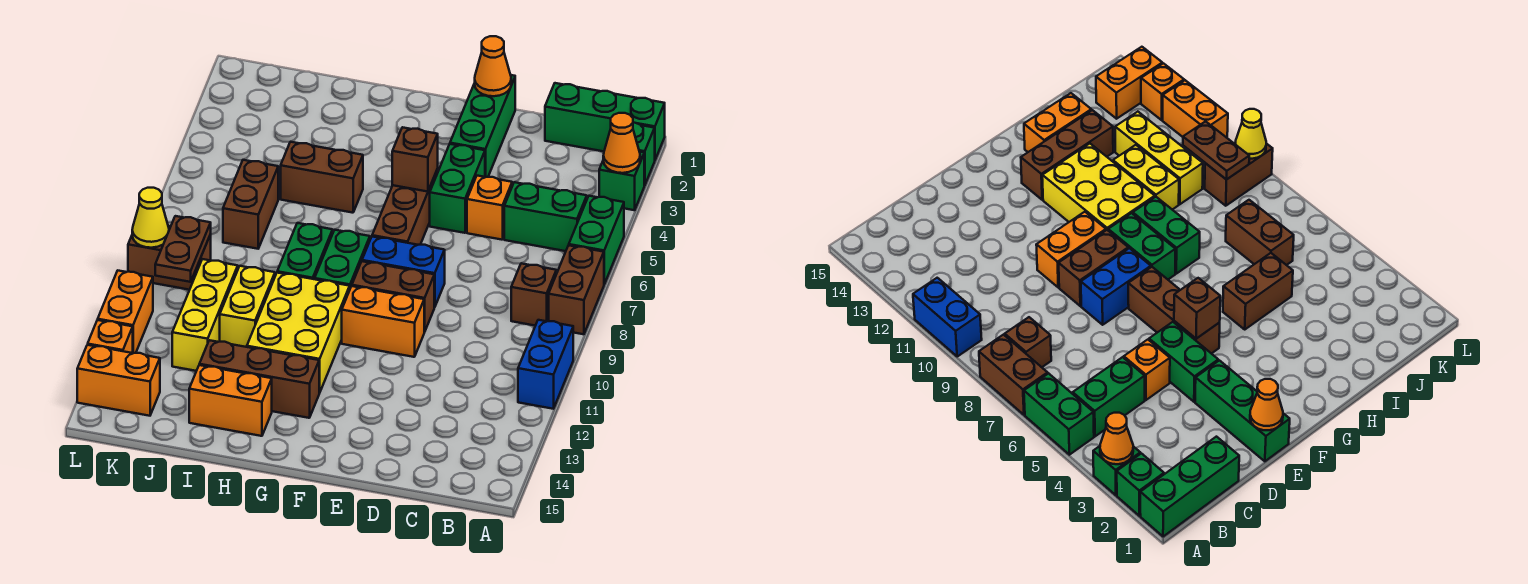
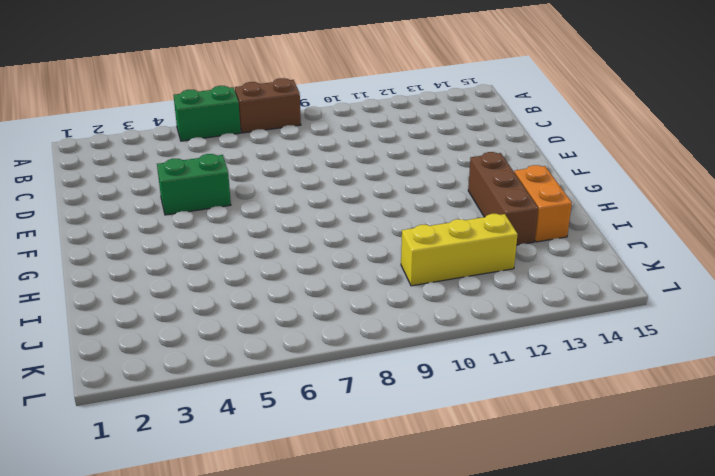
none -> green brick A1:C1 level 1
none -> green brick A2 level 1
none -> green brick A3 level 1
none -> blue brick A10:A11 level 1

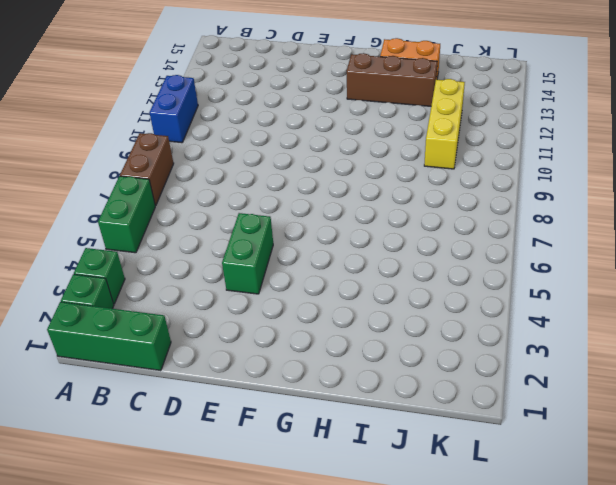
none -> green brick B5:C5 level 1
none -> brown brick B8 level 1
none -> orange brick D5 level 1
none -> green brick E1:E3 level 1

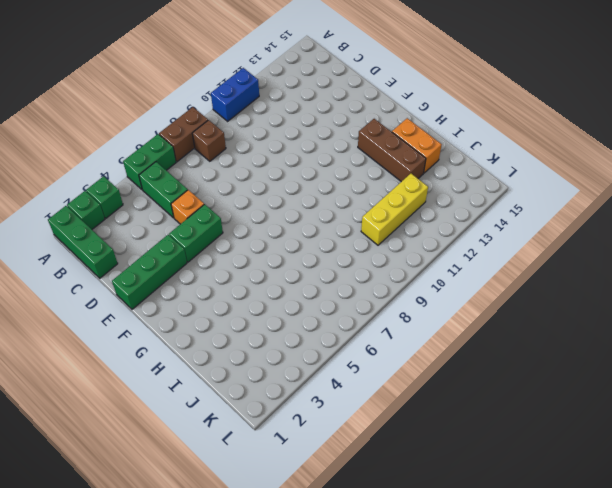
none -> blue brick E8:F8 level 1
none -> brown brick E9:F9 level 1
none -> orange brick E10:F10 level 1
none -> brown brick F5:F7 level 1

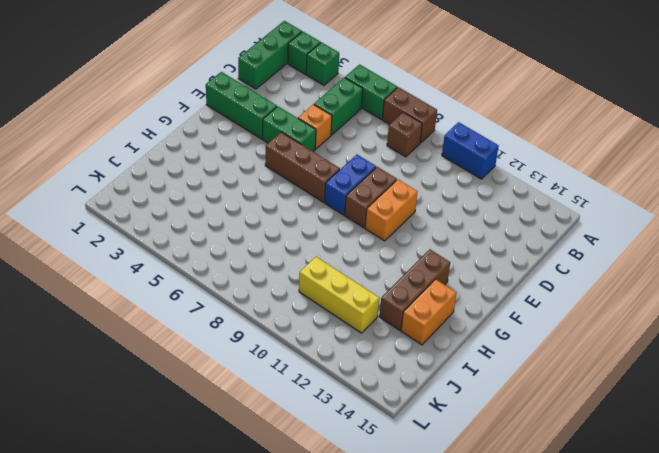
none -> green brick G8:G9 level 1
none -> yellow brick G10:H12 level 1
none -> brown brick H5:I5 level 1
none -> green brick H8:H9 level 1

